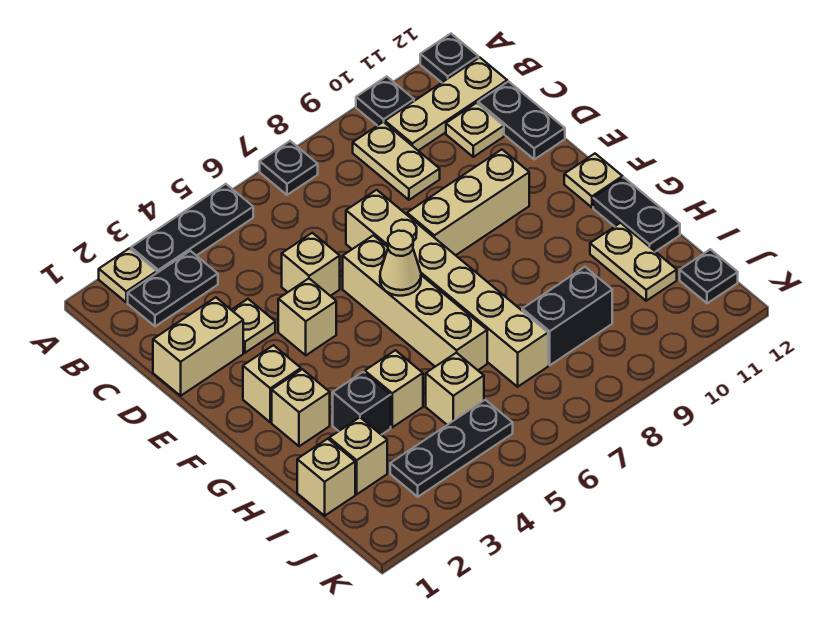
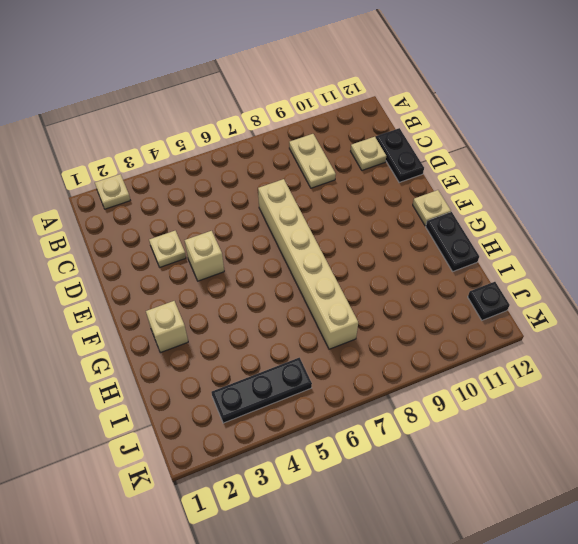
none -> black plate A3:A5 level 1
none -> black plate A7 level 1
none -> black plate A10 level 1
none -> black plate A12 level 1

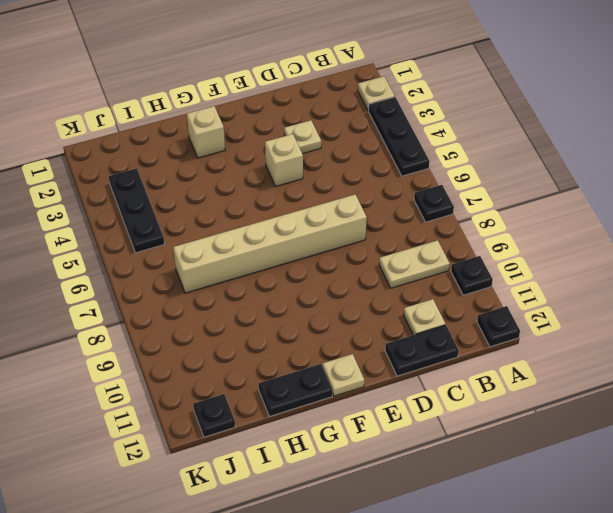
none -> black plate B2:B3 level 1
none -> tan plate B10:B12 level 1
none -> tan brick D1:D2 level 1
none -> tan brick D5 level 1

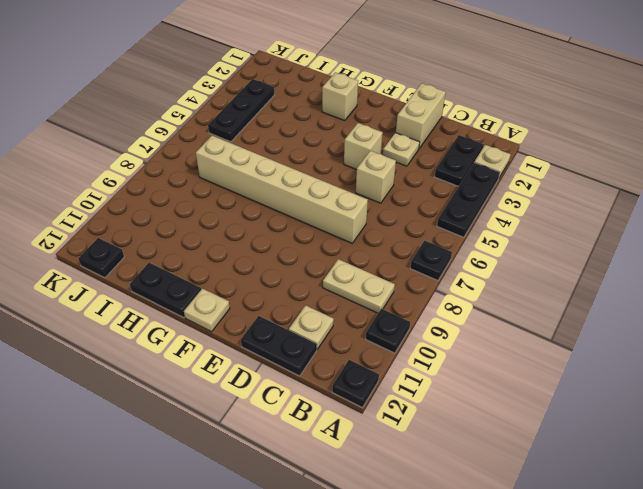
none -> tan plate B10:B12 level 1
none -> tan brick E6:H6 level 1
none -> tan brick E8:E10 level 1
none -> tan brick F2 level 1

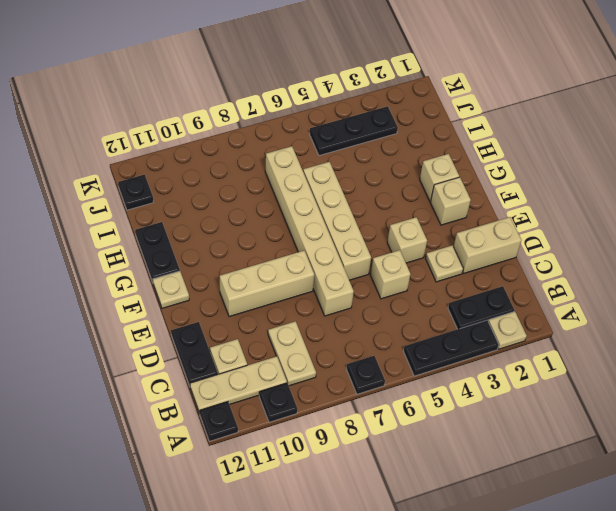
none -> black brick H3 level 1
none -> tan brick H4 level 1
none -> tan plate H11:I11 level 1
none -> tan brick I1 level 1

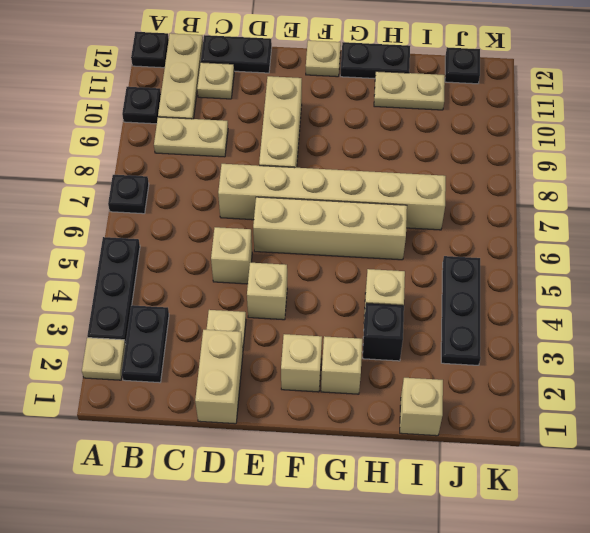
none -> tan brick I2 level 1
none -> tan brick I5 level 1
none -> black brick I8:I9 level 1
none -> tan cone F6 level 2

